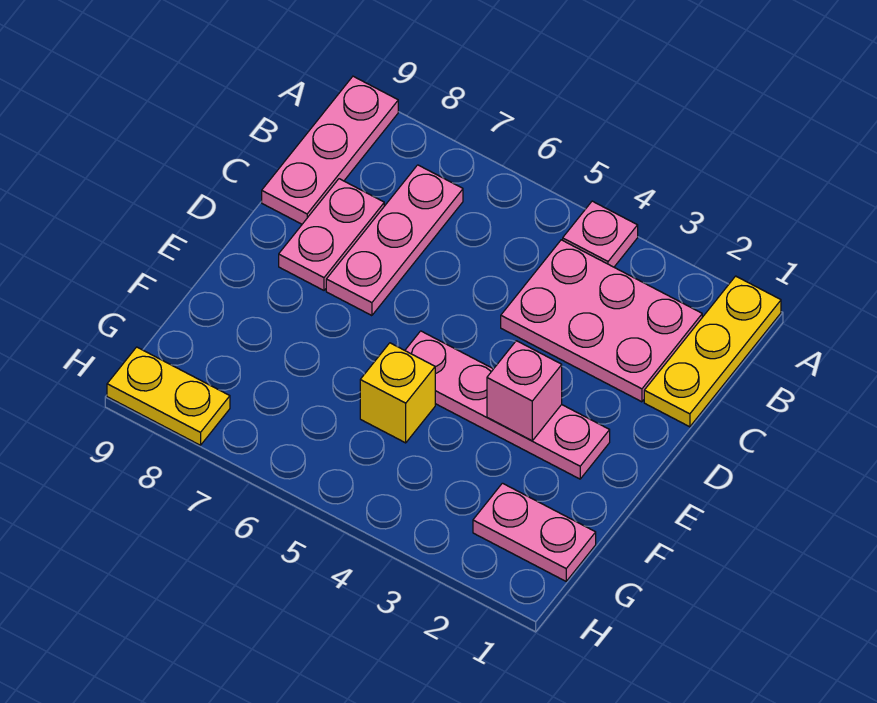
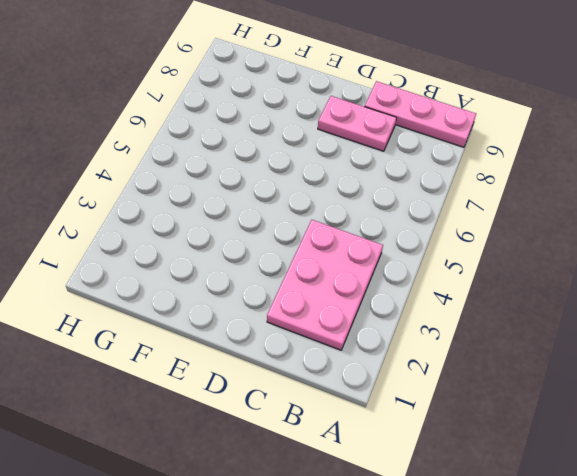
none -> yellow plate A1:C1 level 1
none -> pink plate A4 level 1

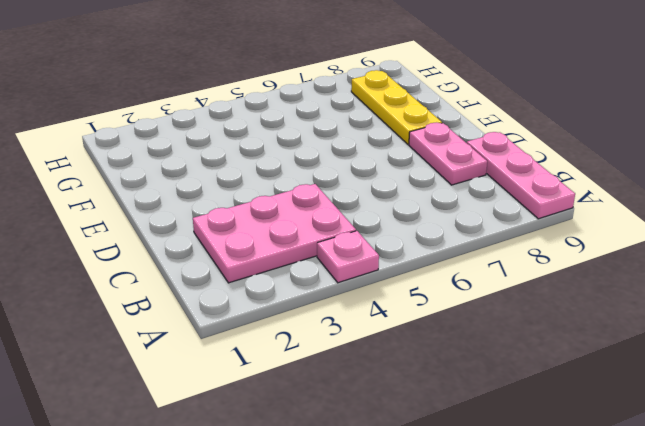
yellow plate E8:G8 level 1 -> yellow plate A1:C1 level 1
none -> pink plate B7:D7 level 1
none -> pink plate E2:E5 level 1

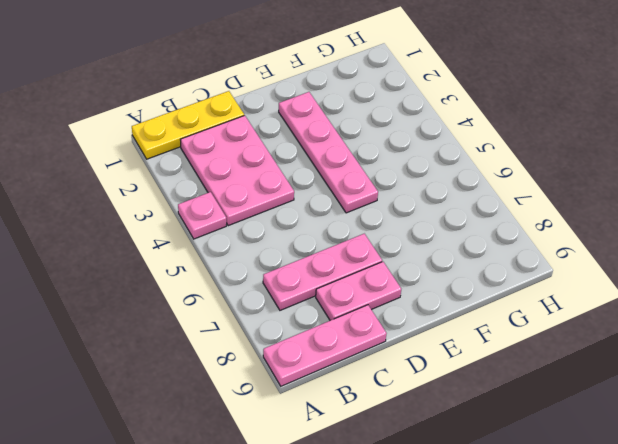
none -> yellow brick F5 level 1
none -> pink plate G1:G2 level 1

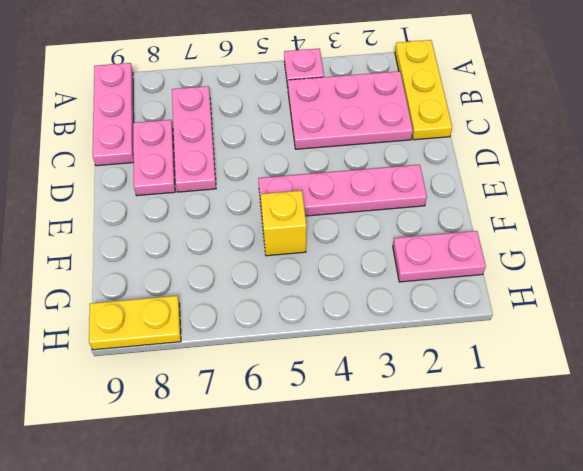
none -> pink brick E3 level 2

